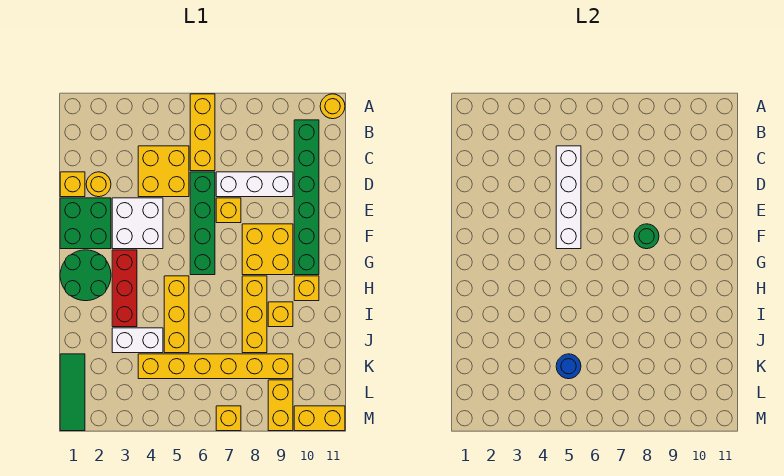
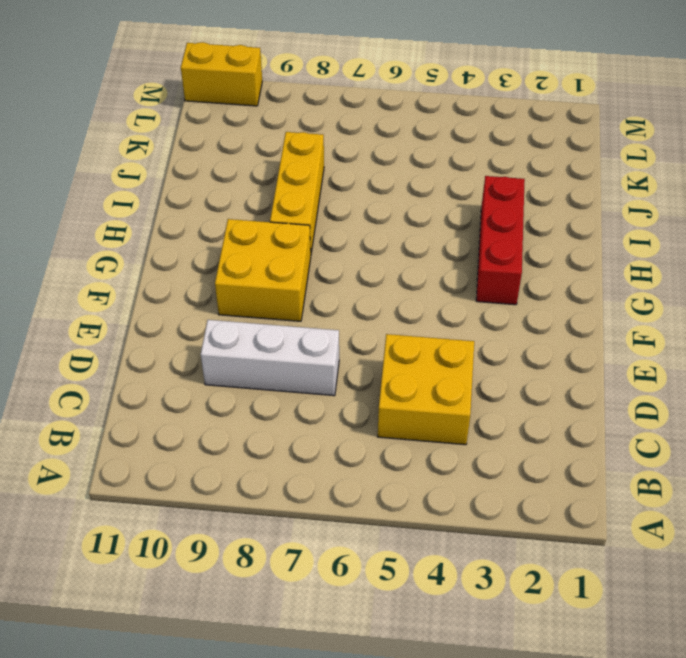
none -> yellow brick A6:C6 level 1
none -> yellow round brick A11 level 1
none -> green brick B10:G10 level 1

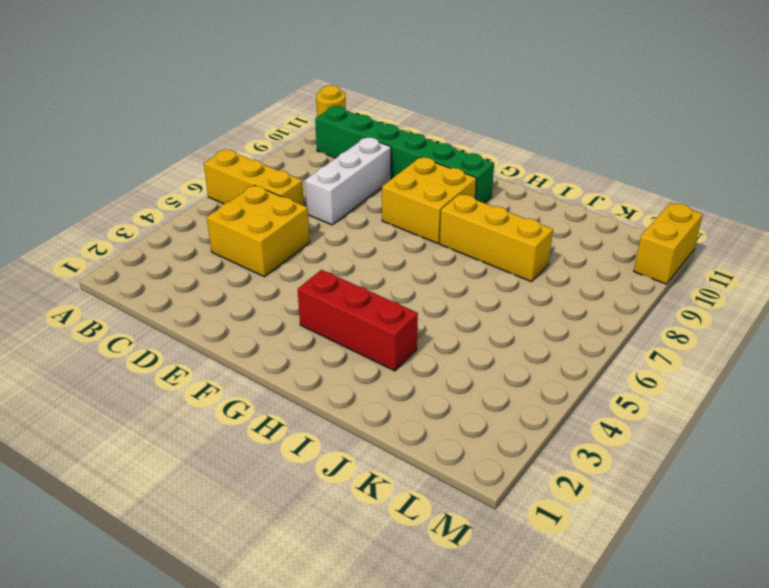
none -> yellow brick D1 level 1
none -> yellow round brick D2 level 1
none -> green brick D6:G6 level 1

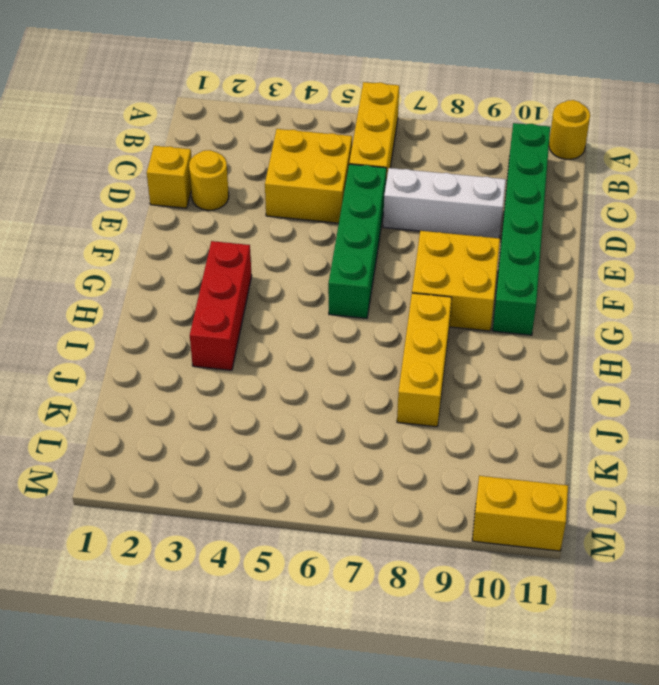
none -> green brick E1:F2 level 1
none -> white brick E3:F4 level 1
none -> yellow brick E7 level 1

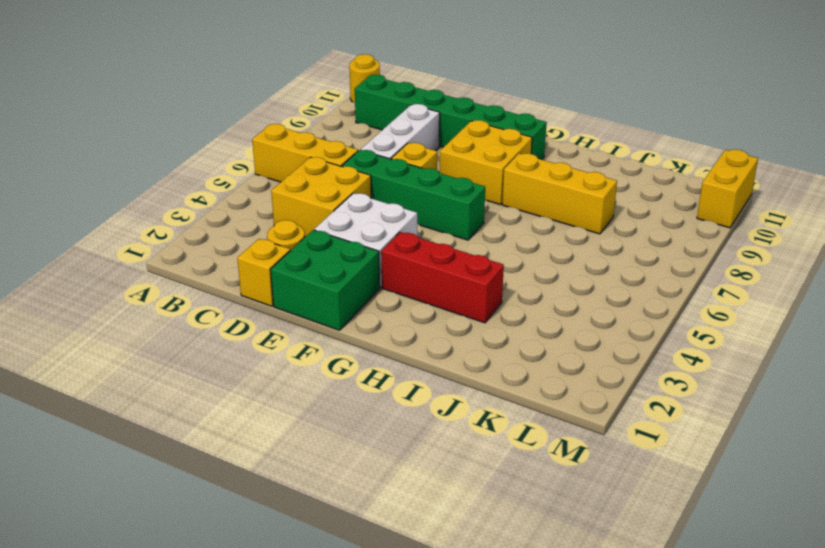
none -> green round brick G1:H2 level 1
none -> yellow brick H5:J5 level 1
none -> yellow brick H10 level 1

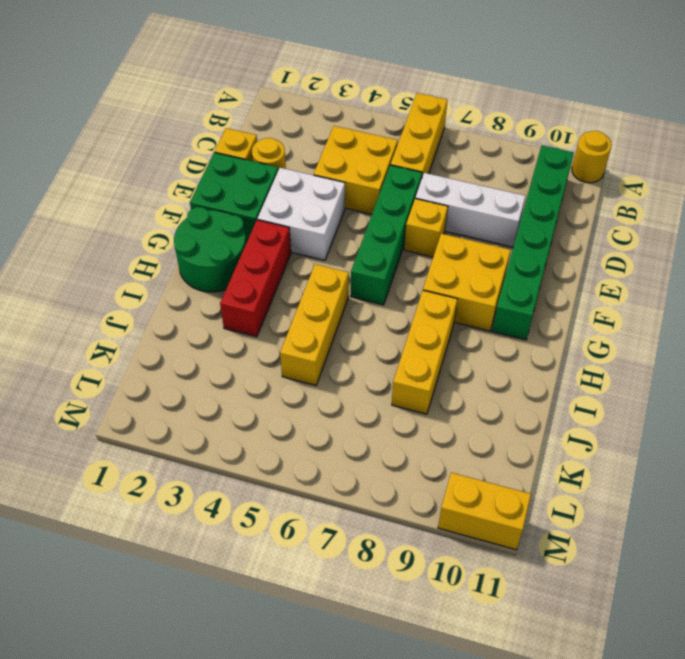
none -> yellow brick H10 level 1
none -> yellow brick I9 level 1
none -> white brick J3:J4 level 1

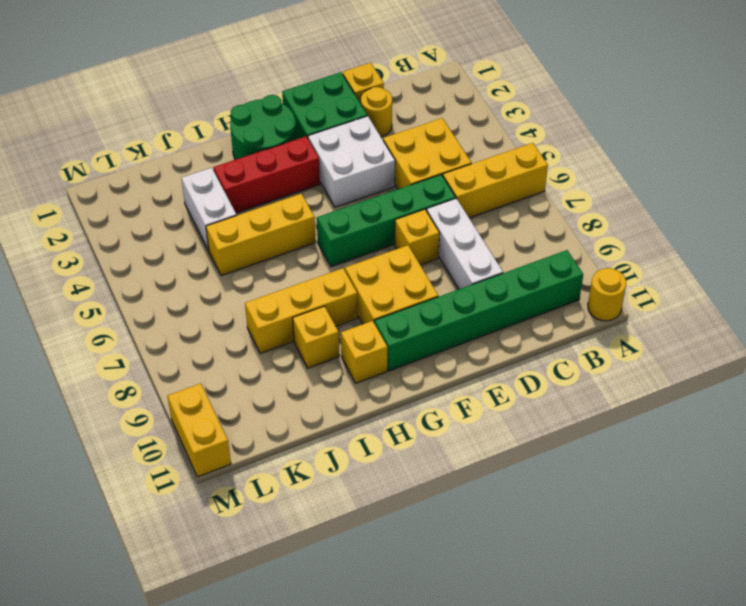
none -> green tile K1:M1 level 1
none -> yellow brick K4:K9 level 1
none -> yellow brick L9:M9 level 1

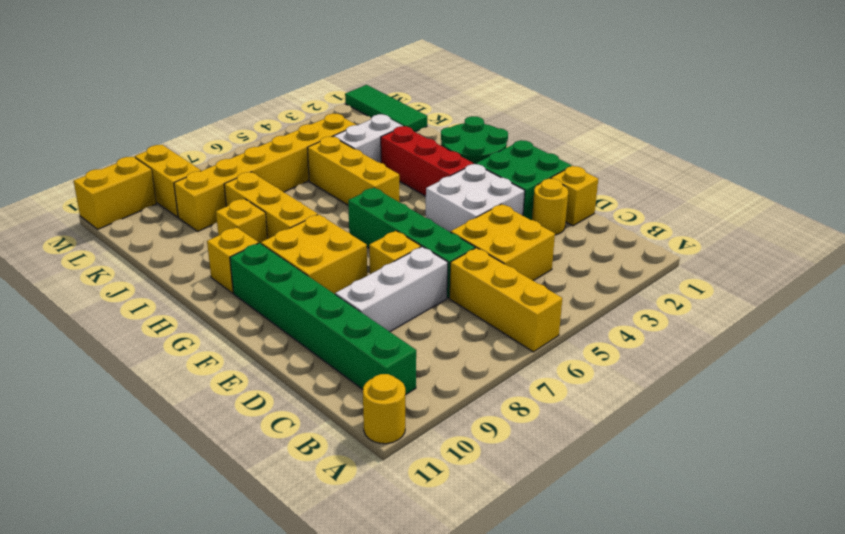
none -> yellow brick M7 level 1
none -> white brick C5:F5 level 2
none -> green round brick F8 level 2

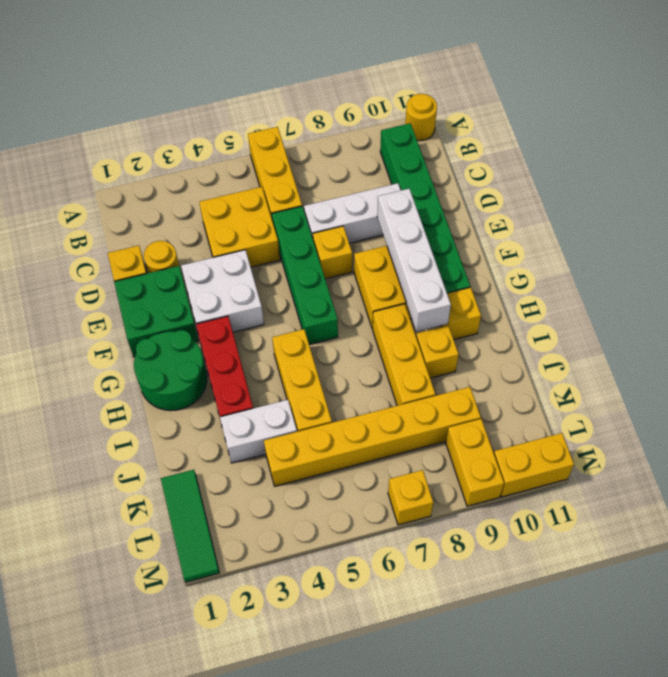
white brick E9:H9 level 2 -> white brick C5:F5 level 2
none -> green round brick F8 level 2
none -> blue round brick K5 level 2

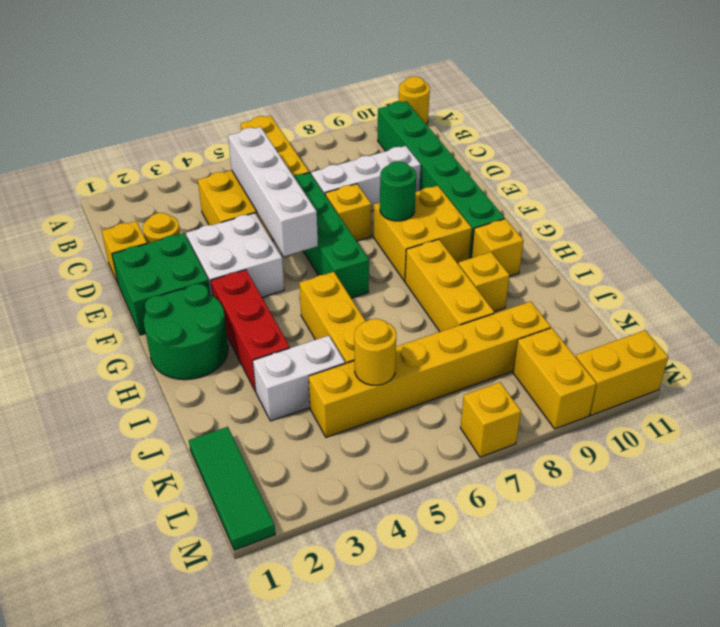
yellow round brick K5 level 2 -> blue round brick K5 level 2

